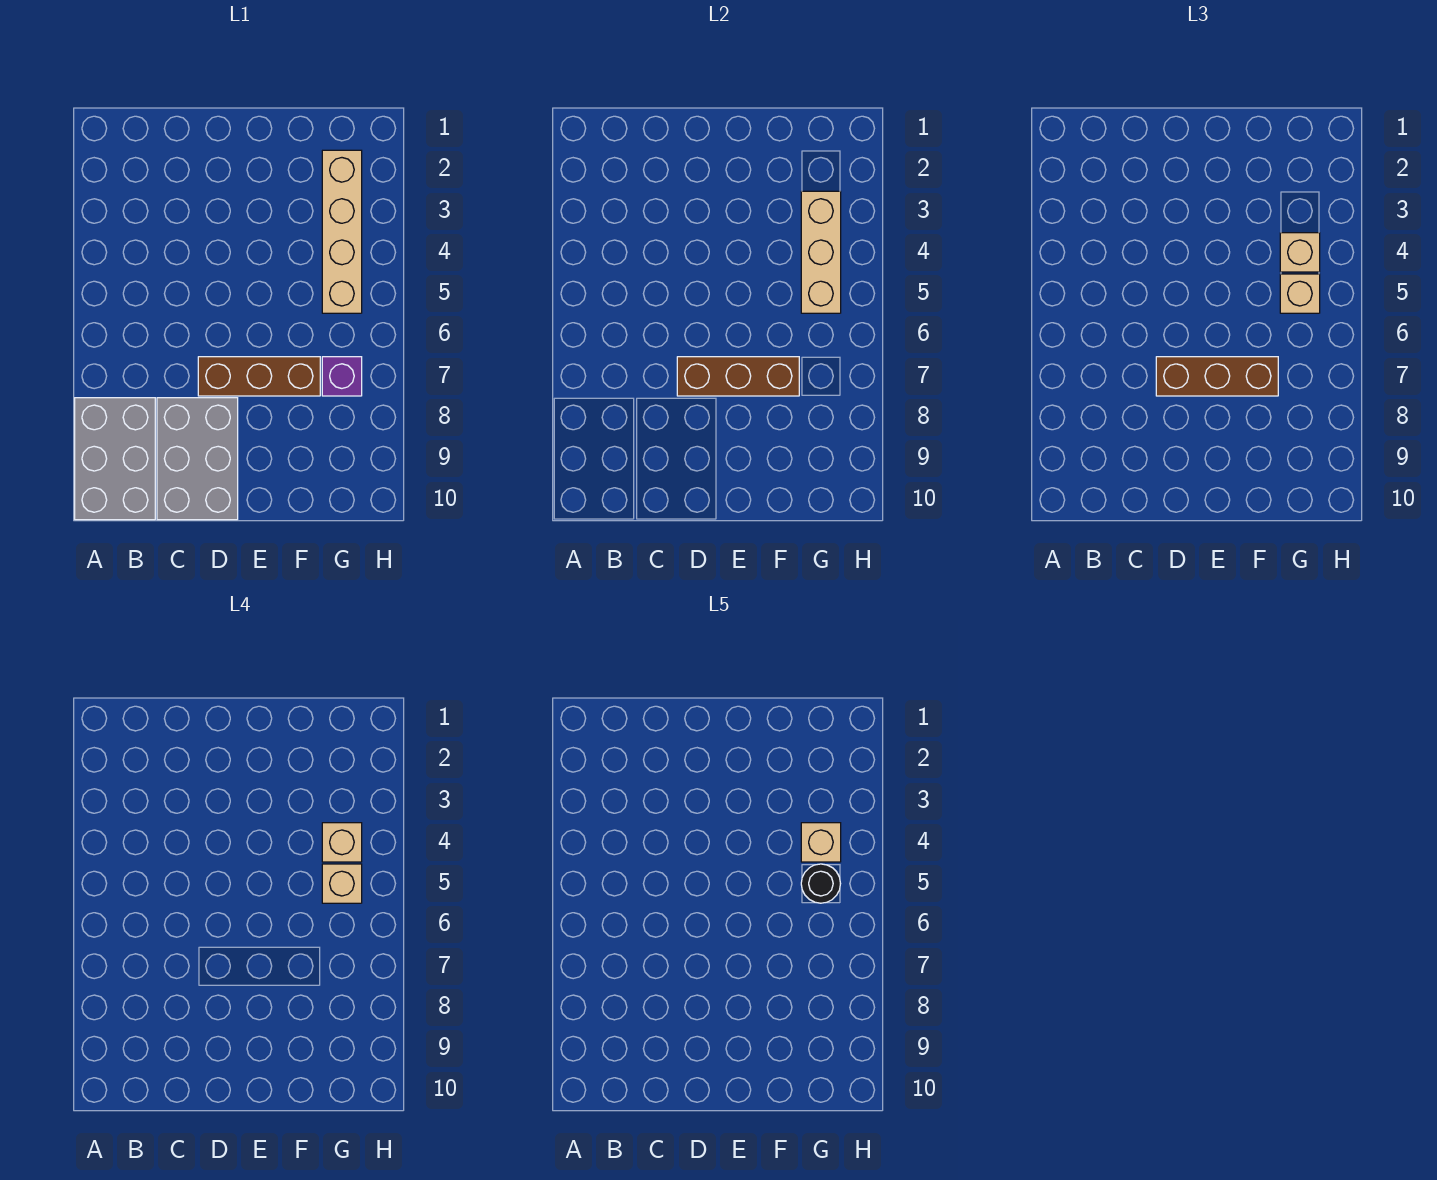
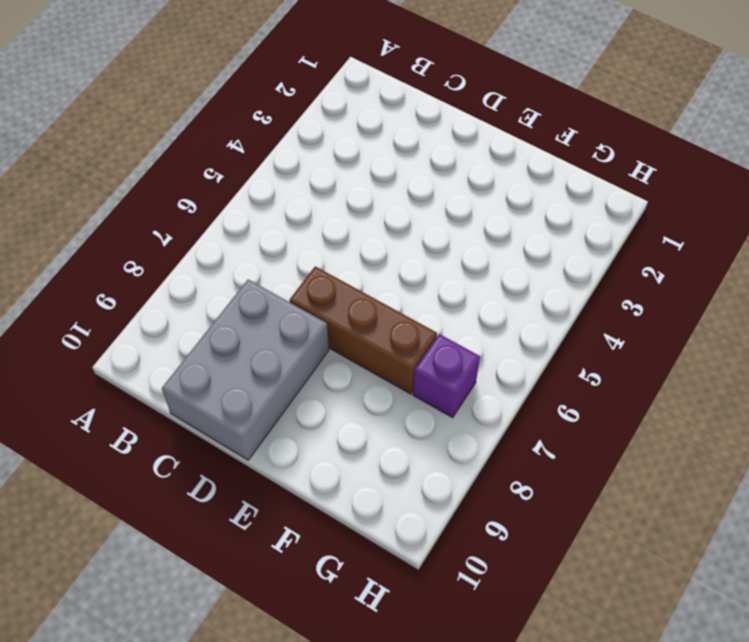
none -> grey brick A8:B10 level 1
none -> tan brick G2:G5 level 1
none -> brown brick D7:F7 level 2

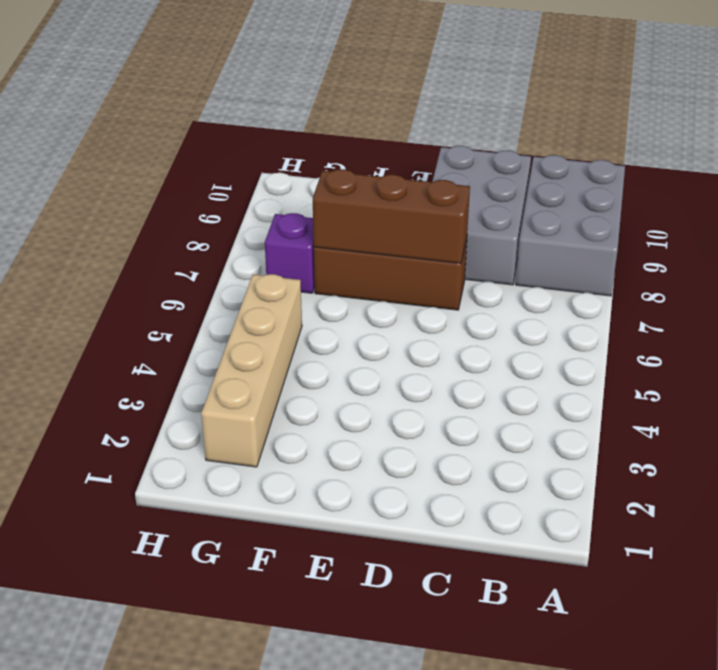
none -> tan brick G3:G5 level 2
none -> brown brick D7:F7 level 3
none -> tan brick G4 level 3

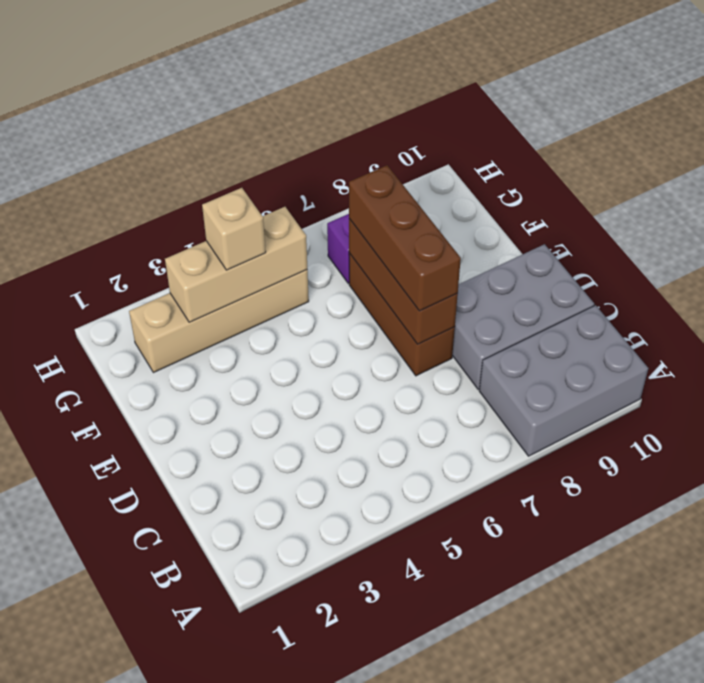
none -> tan brick G5 level 3
none -> tan brick G4 level 4
none -> tan brick G5 level 4

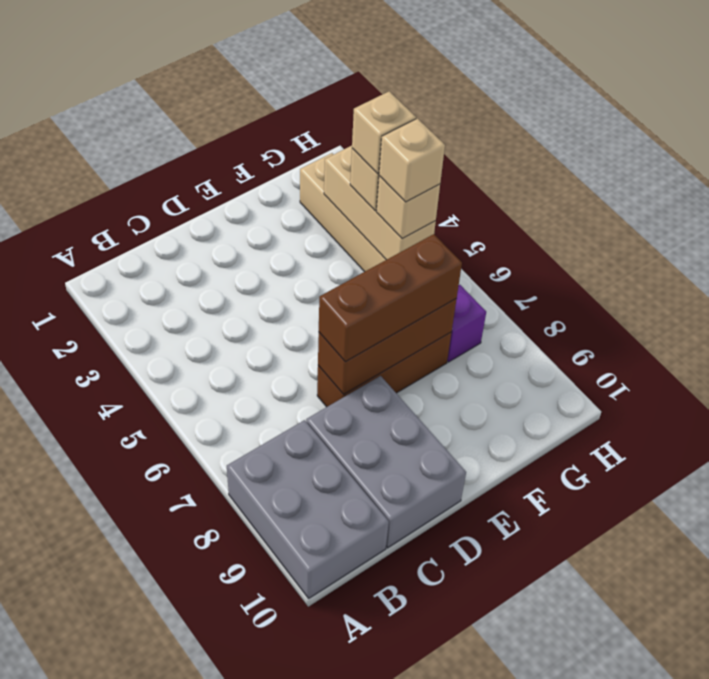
none -> tan brick G4 level 5
none -> black round brick G5 level 5

